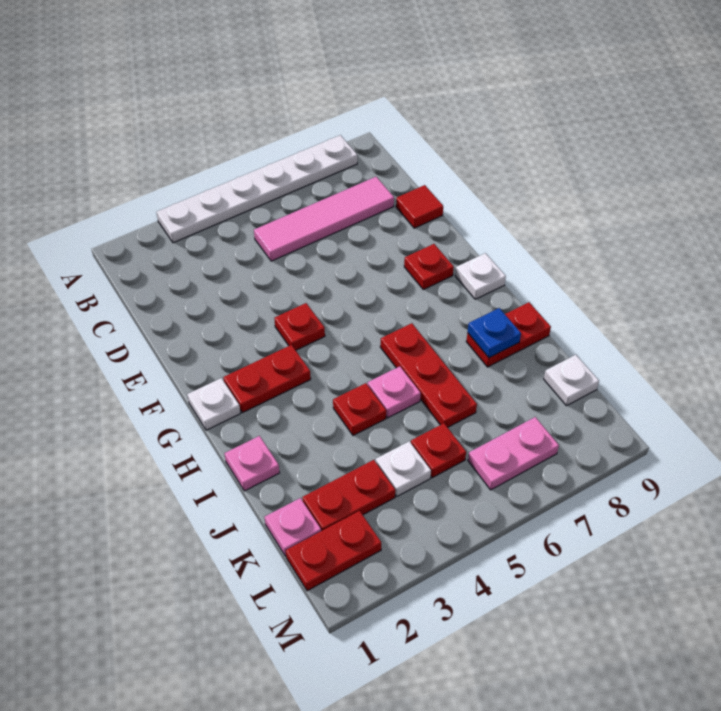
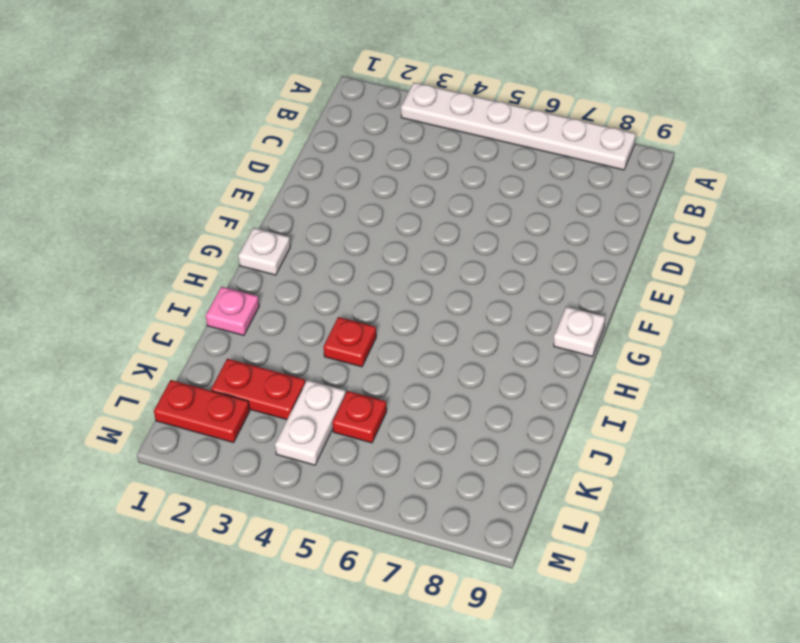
white plate K4:L4 level 1 -> white plate K4 level 1
none -> pink tile C5:C8 level 1
none -> red tile D9 level 1
none -> red plate F4 level 1

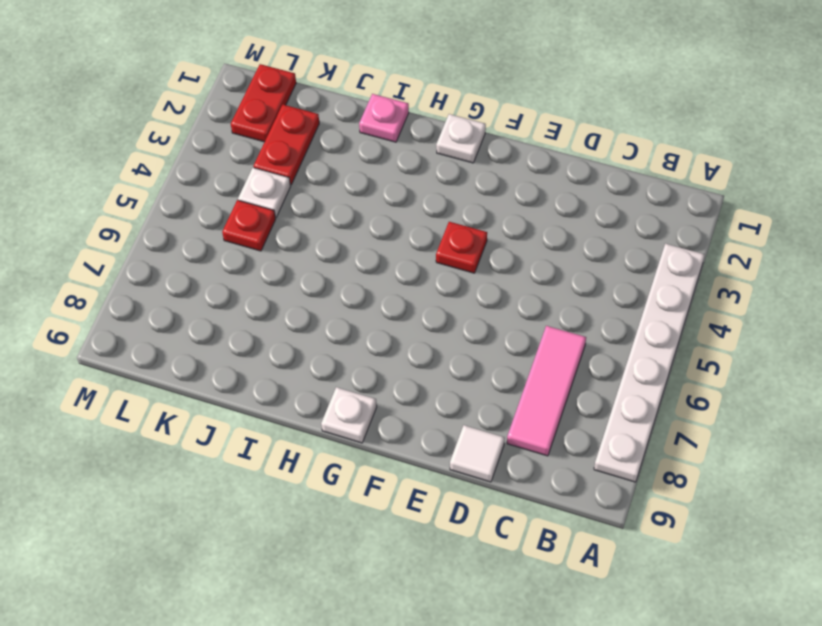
pink tile C6:C8 level 1 -> pink tile C5:C8 level 1
white tile D9 level 1 -> red tile D9 level 1
none -> red plate F8 level 1
none -> red plate G2:G3 level 1
none -> red plate H6:J6 level 1

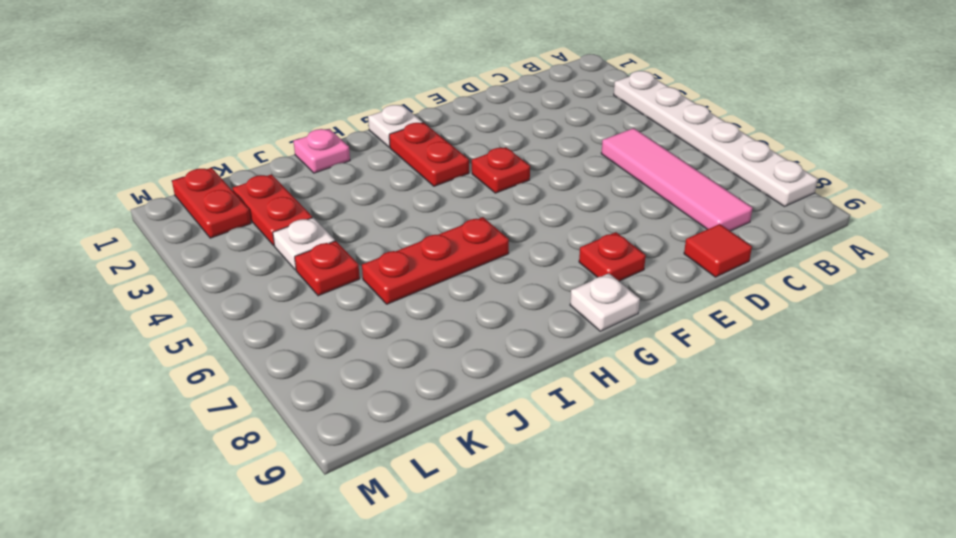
none -> red plate I4 level 1
none -> pink plate I5 level 1
none -> red plate I8:I9 level 1

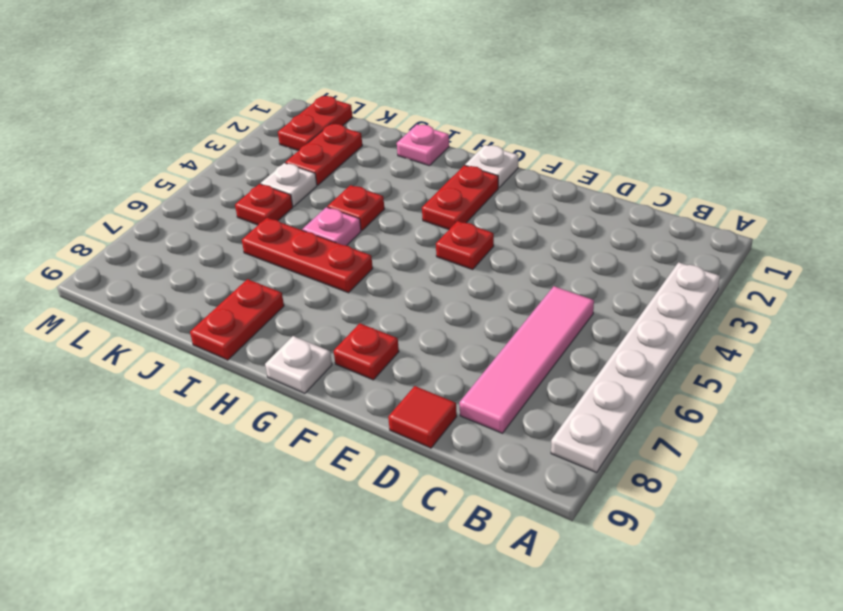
none -> pink plate K1 level 1
none -> white plate K9 level 1
none -> pink plate L6:L7 level 1

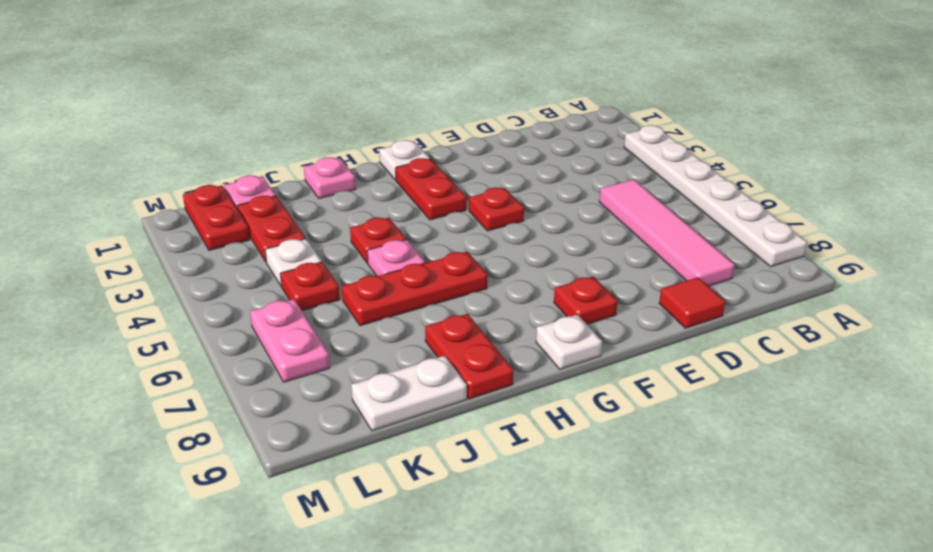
white plate J9:K9 level 1 -> white plate K9 level 1
none -> blue plate I8 level 2

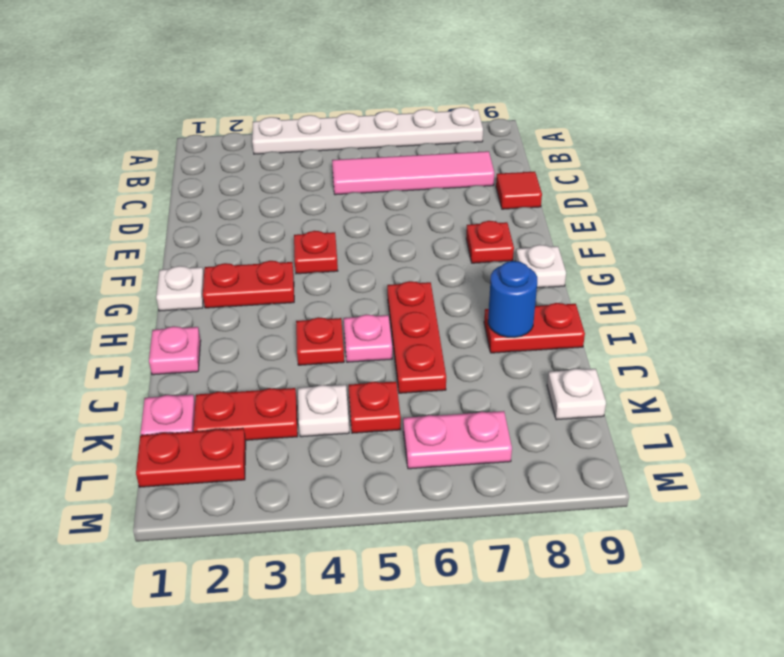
blue round brick I8 level 2 -> blue plate I8 level 2

